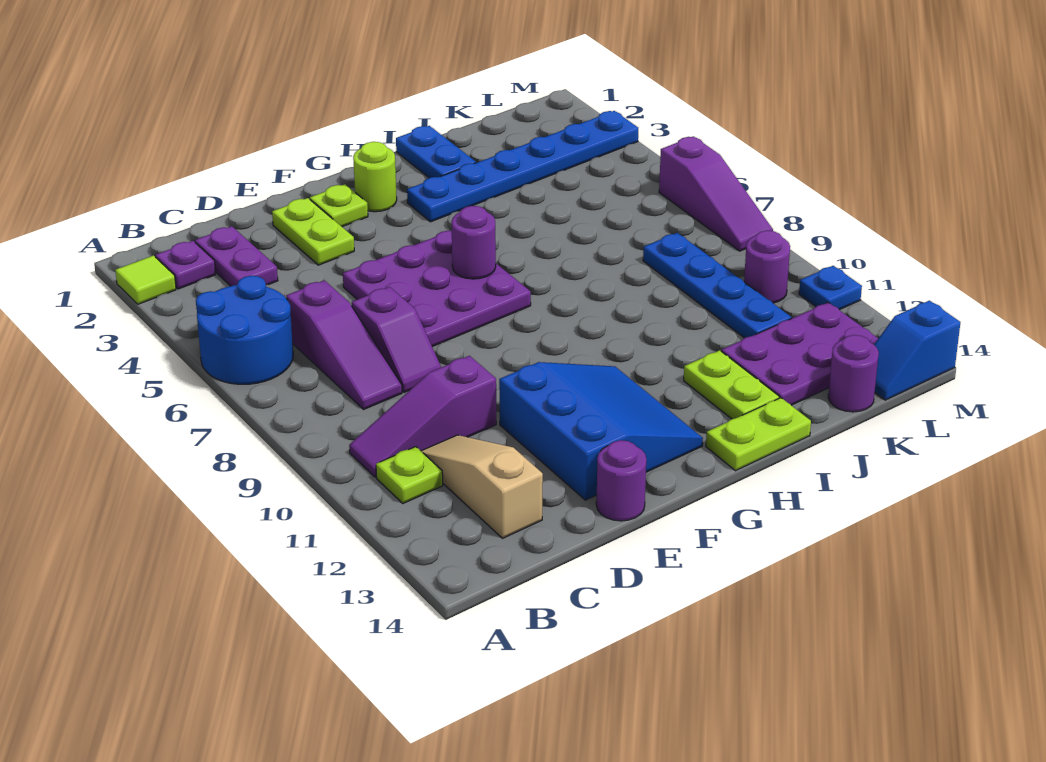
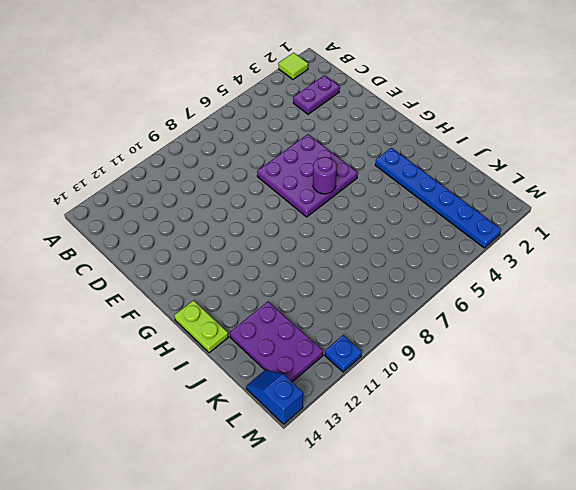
none -> blue round brick A5:B6 level 1
none -> purple plate B2 level 1
none -> purple slope B10:D10 level 1 top D

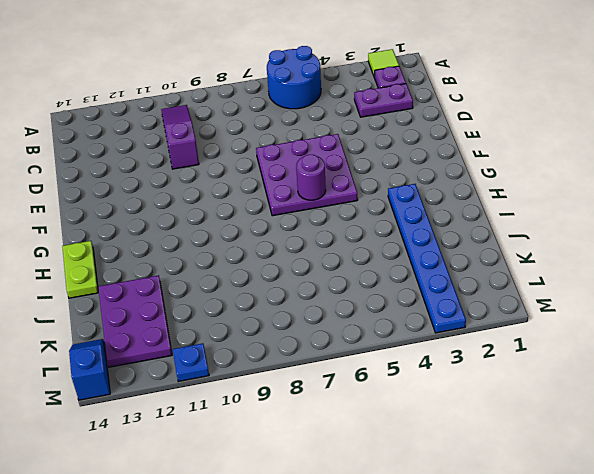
none -> lime plate B11 level 1
none -> purple slope C6:C8 level 1 top 6
none -> tan slope C11:C13 level 1 top 13

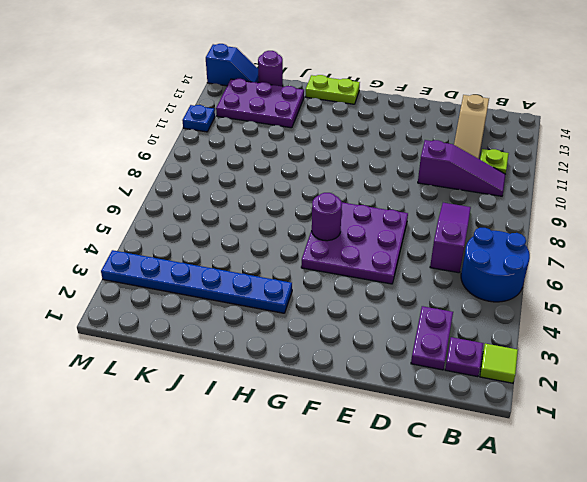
none -> purple slope D7:D8 level 1 top 7
none -> lime plate E2:E3 level 1
none -> blue slope E11:G13 level 1 top E

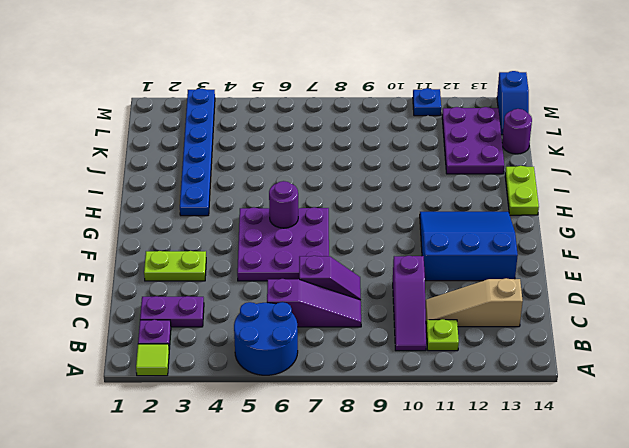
none -> purple round brick E14 level 1
none -> lime plate F2 level 1
none -> lime round brick G2 level 1

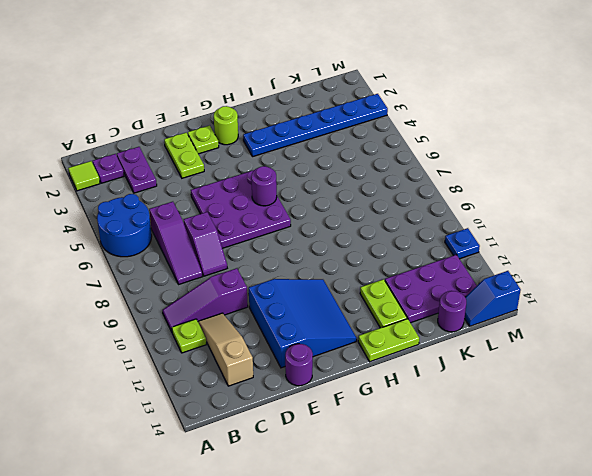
none -> blue plate I1:I2 level 1
none -> blue plate K8:K11 level 1
none -> purple round brick L10 level 1

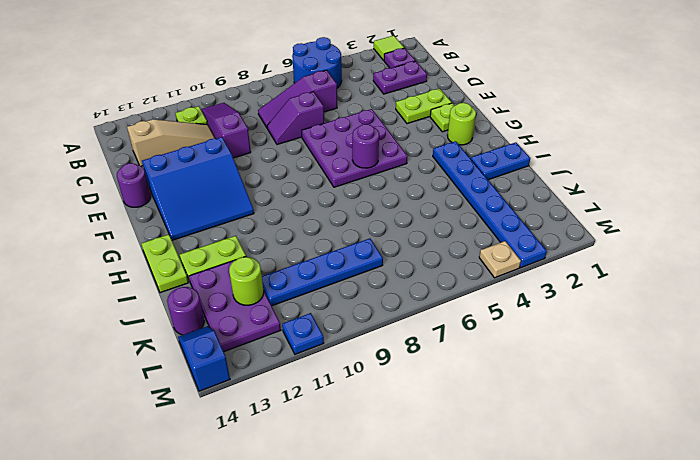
lime round brick K12 level 2 -> none
tan plate M4 level 1 -> none
none -> purple round brick L10 level 1
none -> purple slope M6:M8 level 1 top 6

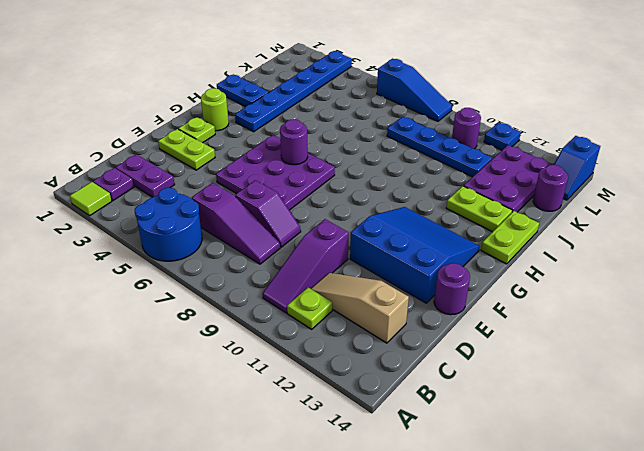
blue slope M6:M8 level 1 top 6 -> purple slope M6:M8 level 1 top 6

